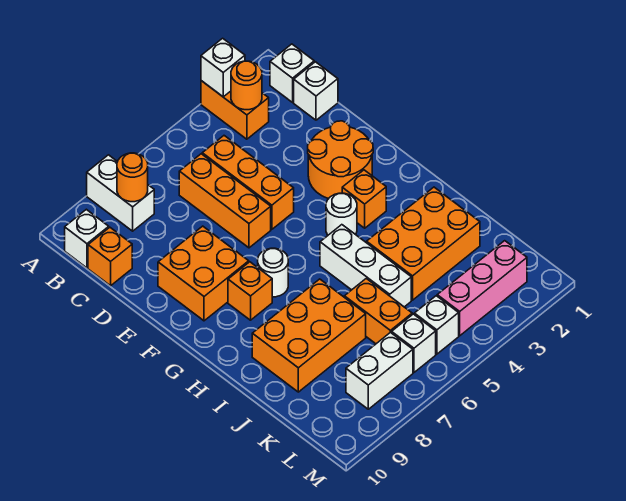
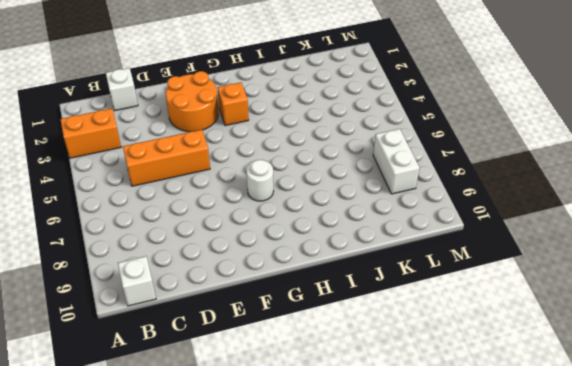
none -> white brick A8:B8 level 1
none -> white brick B1 level 1
none -> orange brick C6:E6 level 1

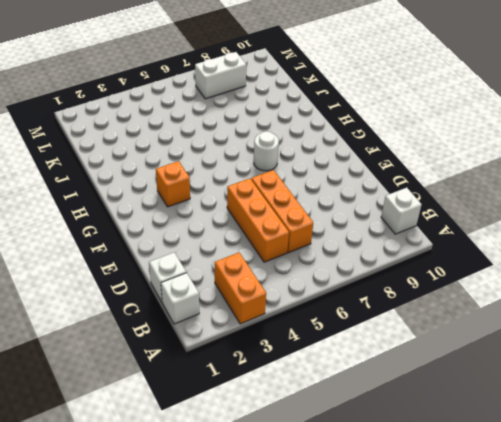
none -> white brick A8:B8 level 1
none -> orange brick C10 level 1
none -> orange round brick E2:F3 level 1

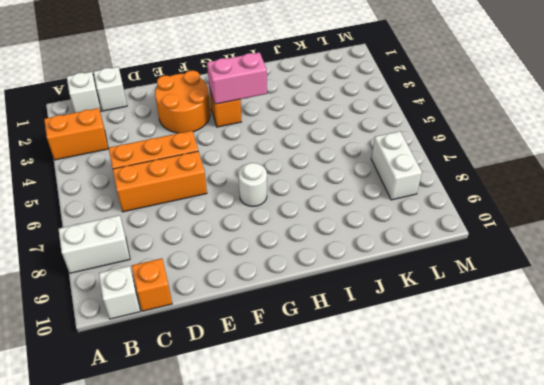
pink brick G3:H3 level 2 -> none
none -> orange brick E8:F9 level 1
none -> white round brick G4 level 1
none -> orange brick G8 level 1

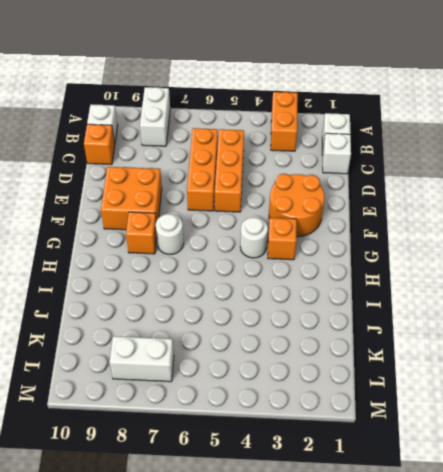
none -> white brick H5:J5 level 1
none -> orange brick I2:J4 level 1
none -> orange brick I7:J9 level 1

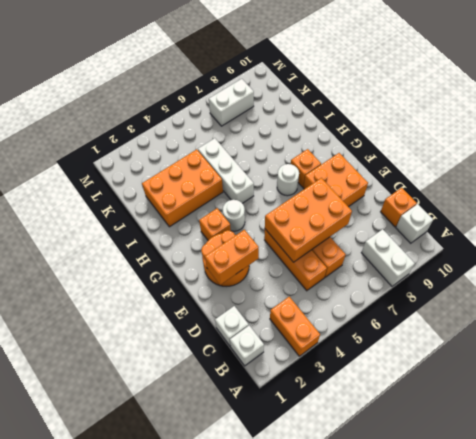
orange brick D5:E7 level 2 -> orange brick I7:J9 level 1
orange brick E2:E3 level 2 -> orange brick J6:K6 level 1
none -> pink brick L2:L4 level 1
none -> white brick L5 level 1
none -> white brick L6 level 1

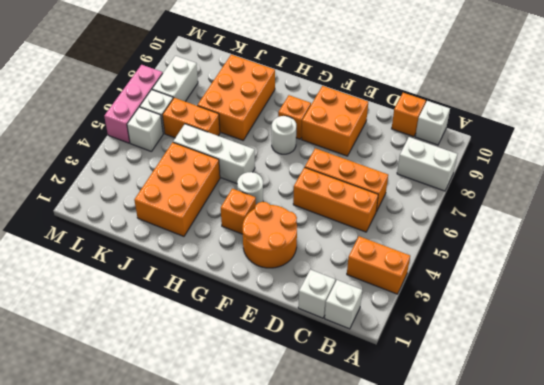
pink brick M5:M7 level 1 -> pink brick L2:L4 level 1
none -> white brick A3 level 2
none -> orange round brick B3 level 2
none -> orange round brick B8 level 2

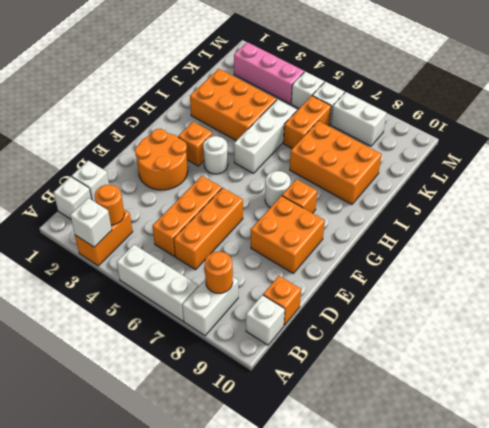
white brick A5:A7 level 1 -> none

